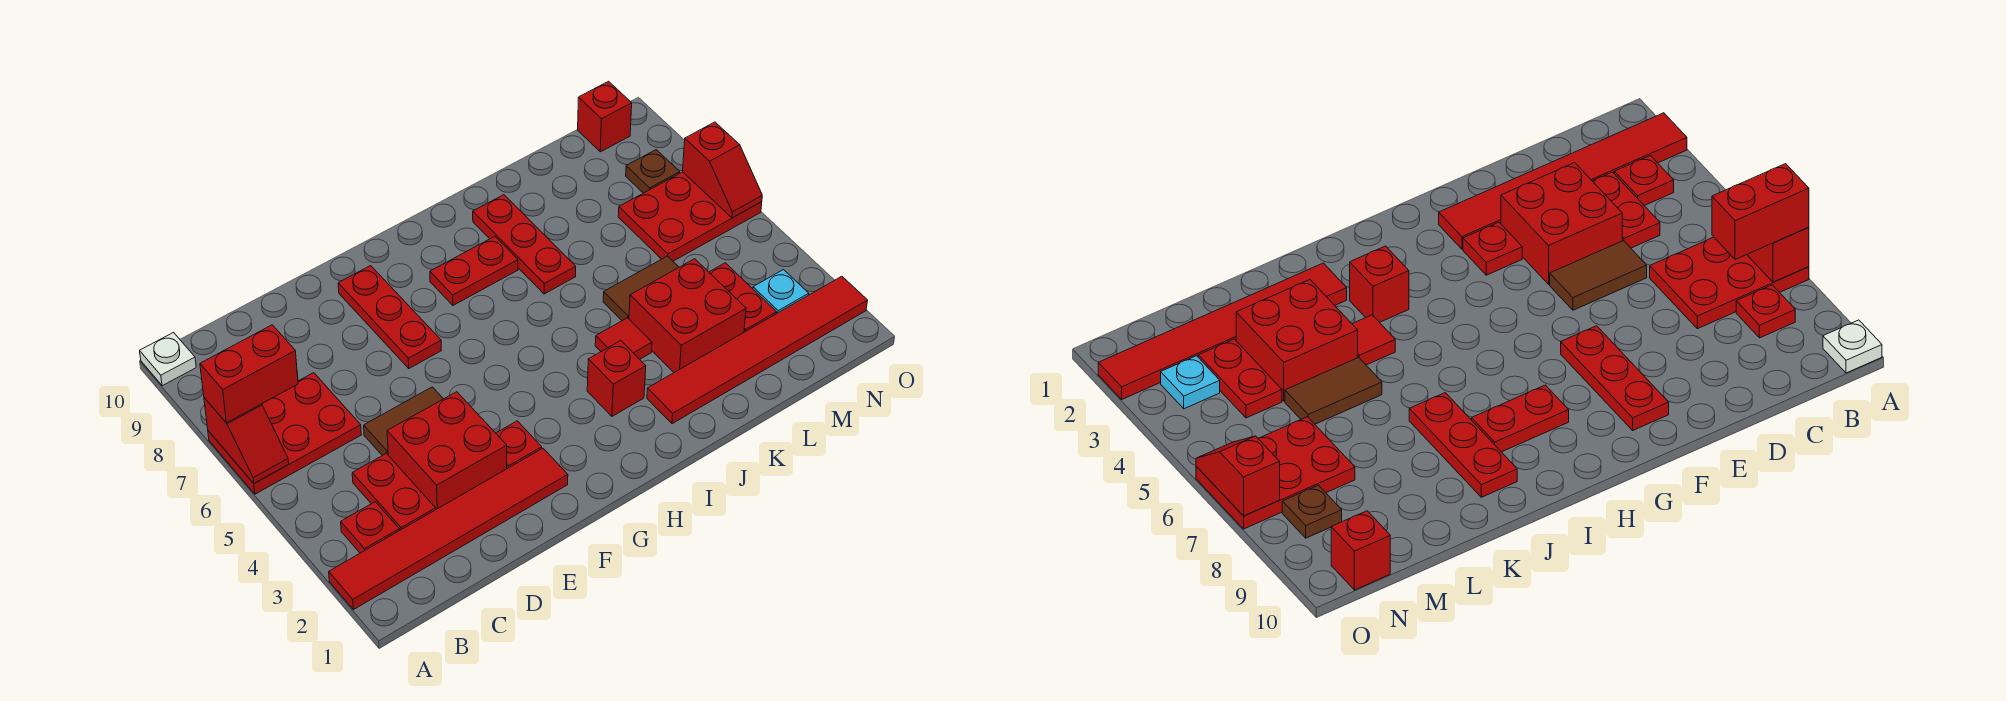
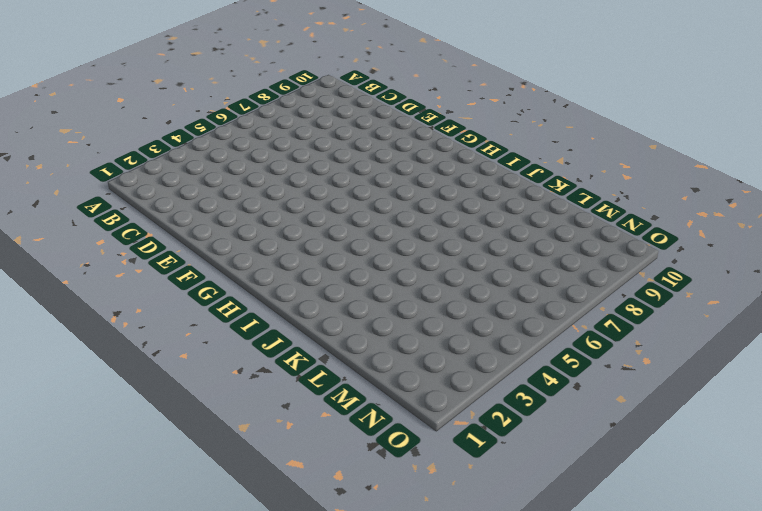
none -> red tile A2:F2 level 1
none -> red plate A6:C7 level 1
none -> white plate A10 level 1

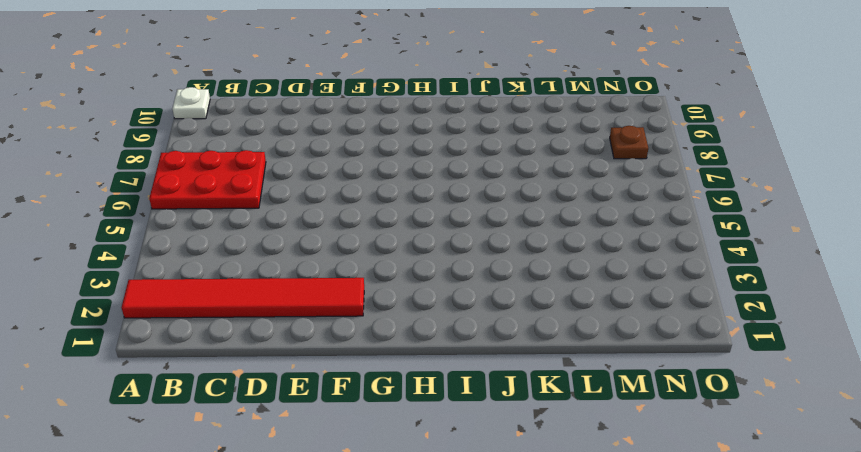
none -> red plate B3 level 1
none -> red plate B8 level 1
none -> red plate C3:C4 level 1

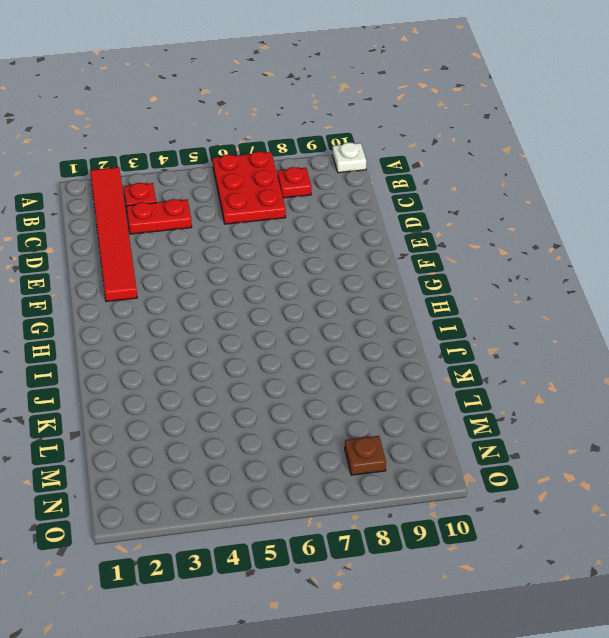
none -> red brick D3:E4 level 1
none -> brown tile D5:E5 level 1
none -> red plate F3 level 1

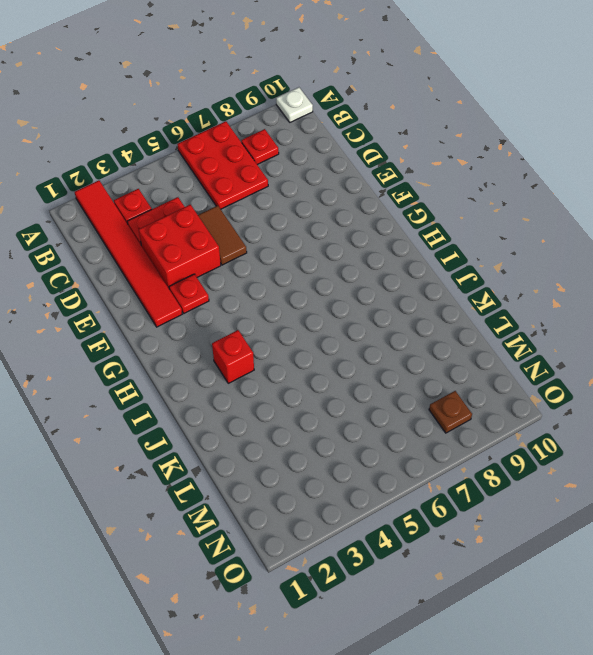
none -> red plate F7:F9 level 1
none -> red plate H8:I8 level 1
none -> red tile J2:O2 level 1

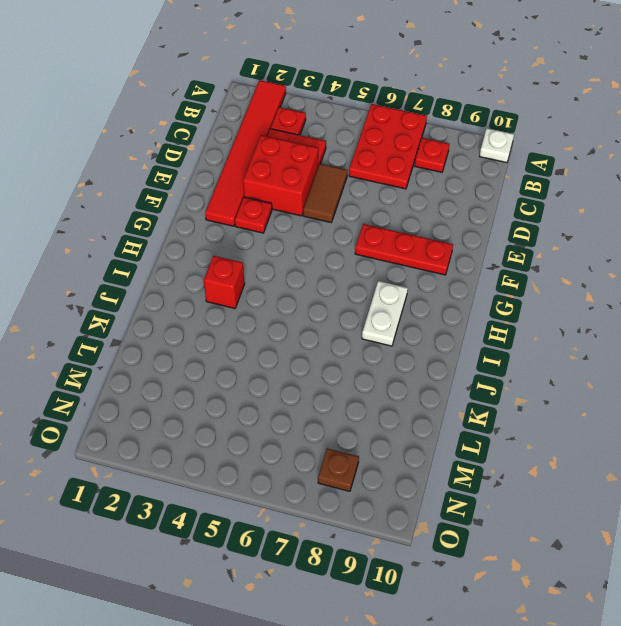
white plate H8:I8 level 1 -> red plate H8:I8 level 1
none -> red tile J2:O2 level 1
none -> red tile J4 level 1
none -> red plate J7:J9 level 1

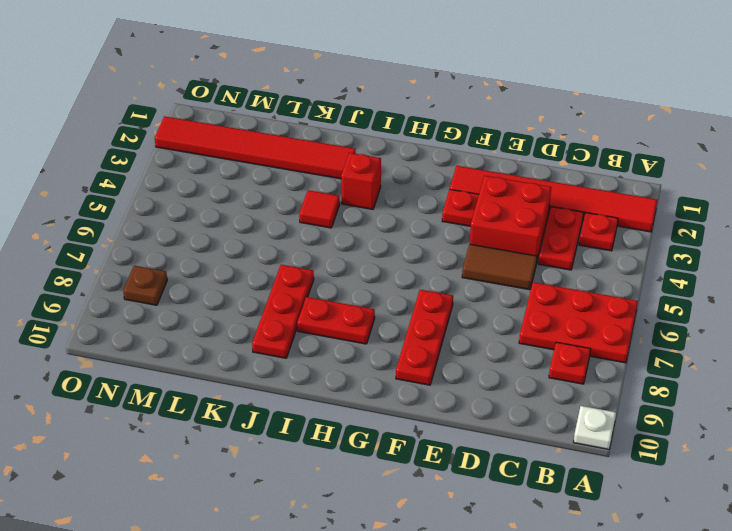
none -> red brick K3:L4 level 1
none -> brown tile K5:L5 level 1
none -> red plate M3:M4 level 1

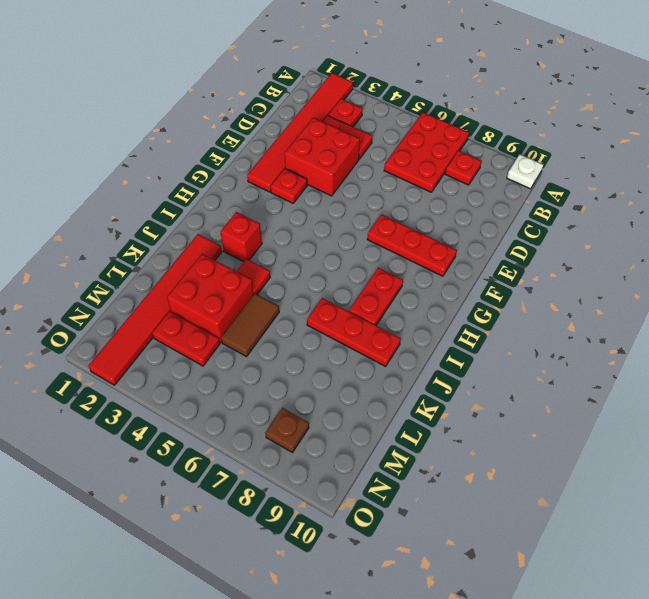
none -> brown tile D5:E5 level 1
none -> red plate M6:O7 level 1
none -> cyan plate N3 level 1

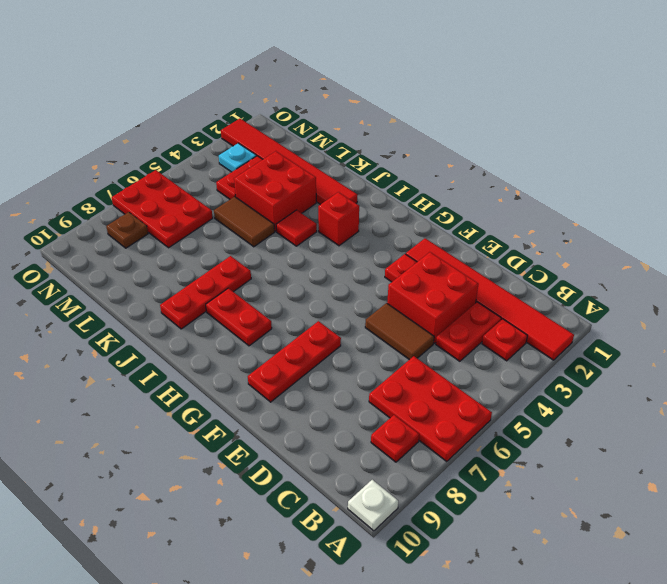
none -> red brick N10 level 1
none -> red slope A6:A7 level 2 top 7
none -> red slope O6:O7 level 2 top 7

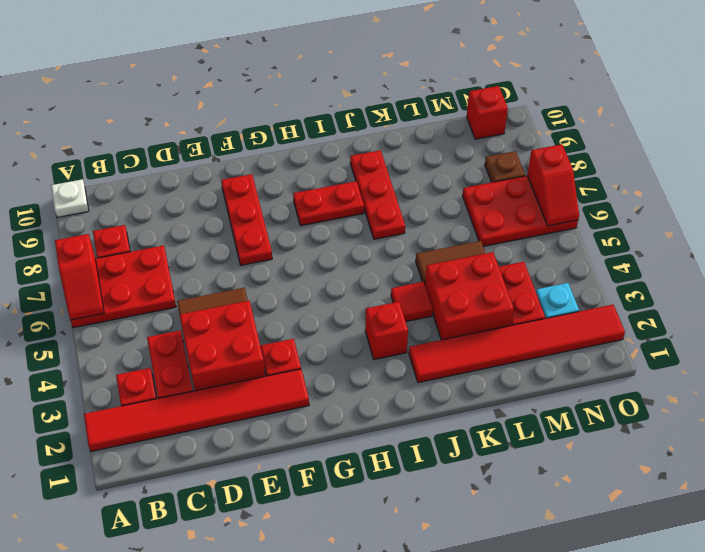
none -> red brick A7:B7 level 3

